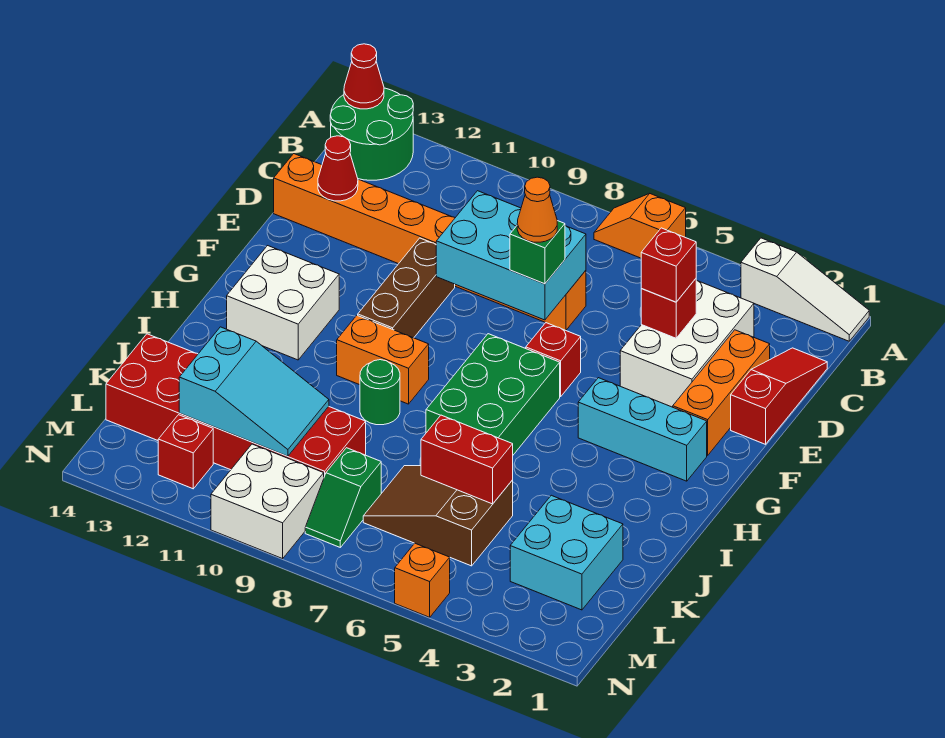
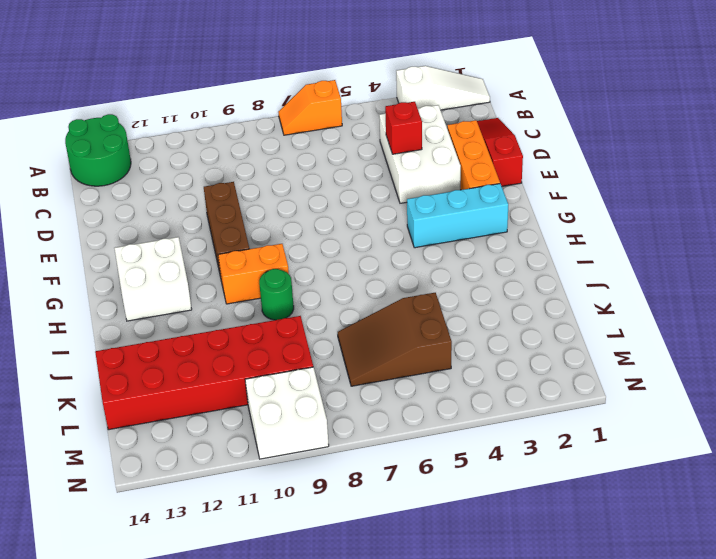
none -> orange brick D7:D14 level 1
none -> red brick F6 level 1
none -> green brick G6:I7 level 1
none -> cyan brick K2:L3 level 1

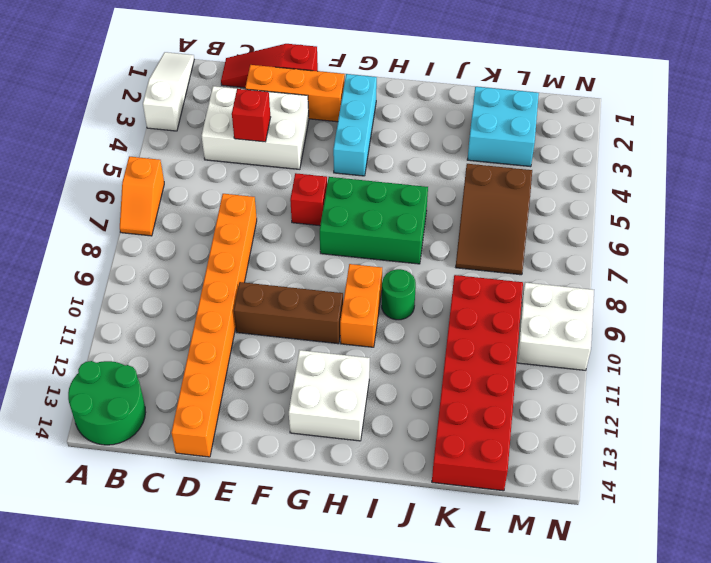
none -> green slope L8:M8 level 1 top L
none -> red brick M12 level 1
none -> orange brick N5 level 1
none -> red cone A14 level 2

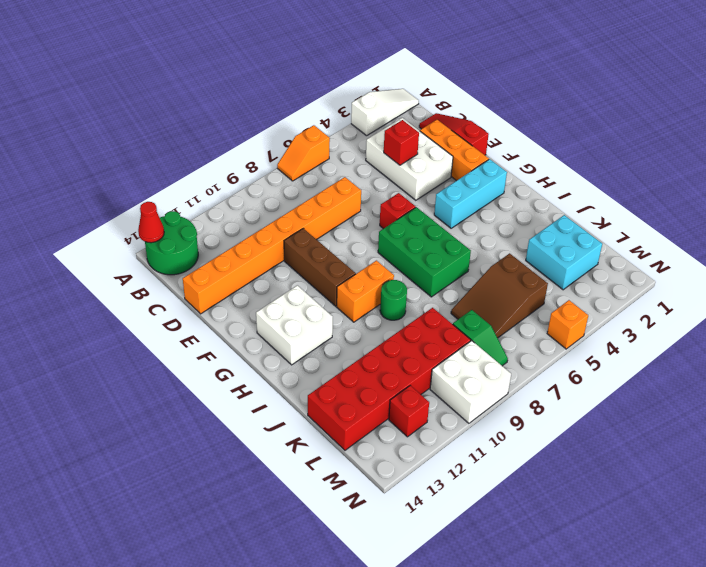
none -> cyan brick D7:E9 level 2
none -> red cone D13 level 2
none -> red brick K5:K6 level 2
none -> cyan slope K10:L12 level 2 top 12

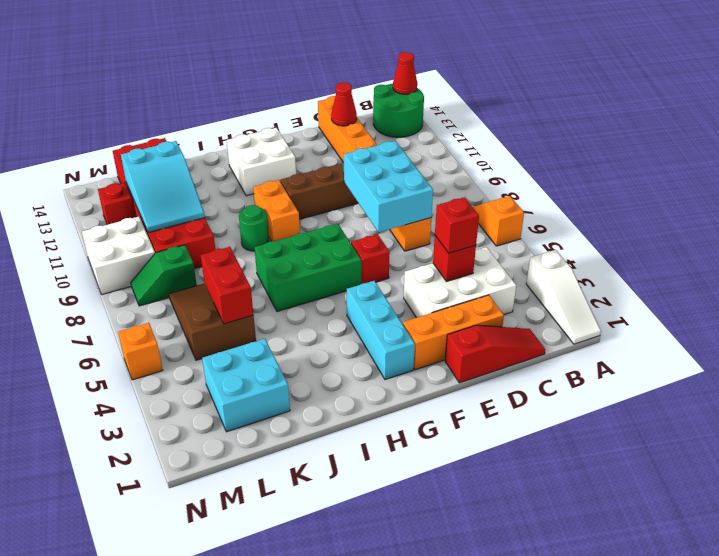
none -> green brick E7 level 3
none -> orange cone E7 level 4

